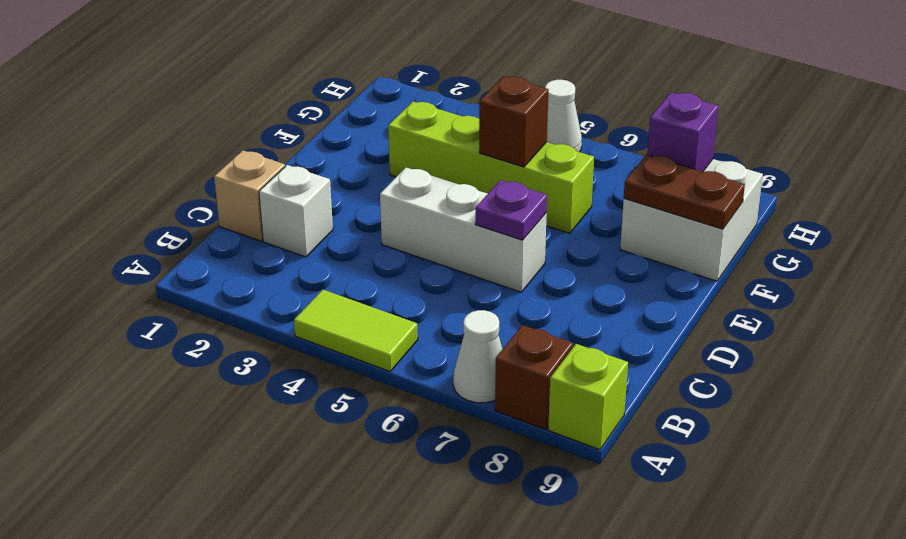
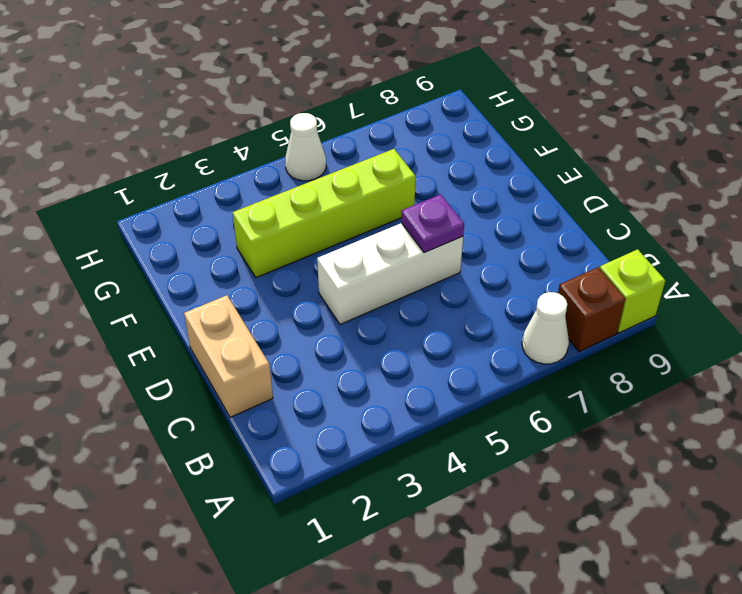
tan brick C1:D1 level 1 -> tan brick C1 level 1
none -> lime tile A4:A5 level 1
none -> white brick C2 level 1
none -> white brick F8:G9 level 1

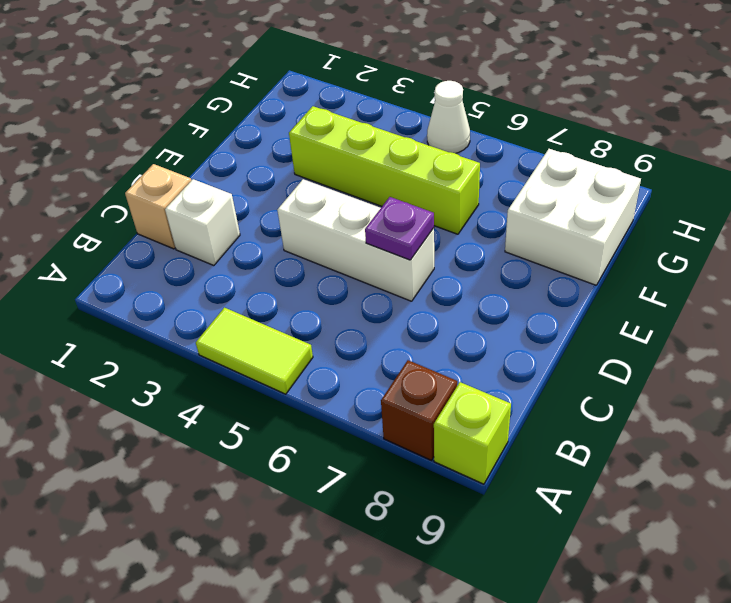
none -> white cone A7 level 1
none -> brown brick F5 level 2
none -> brown plate F8:F9 level 2

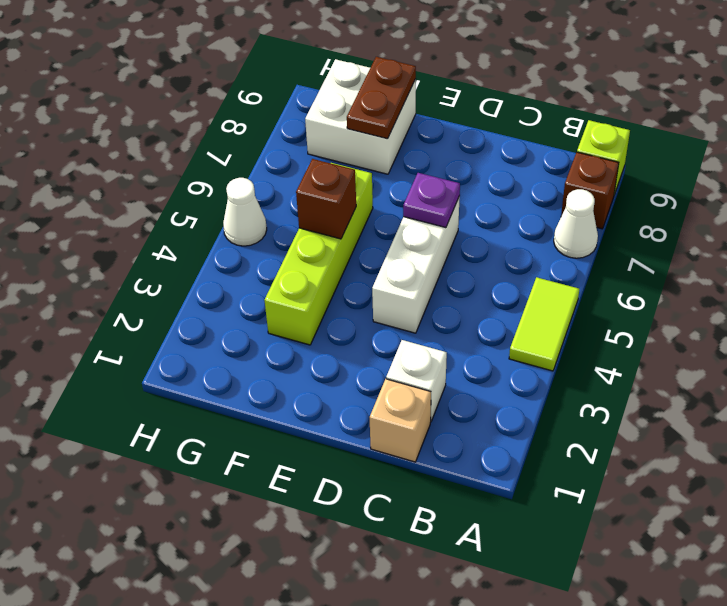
none -> purple brick G8 level 2

